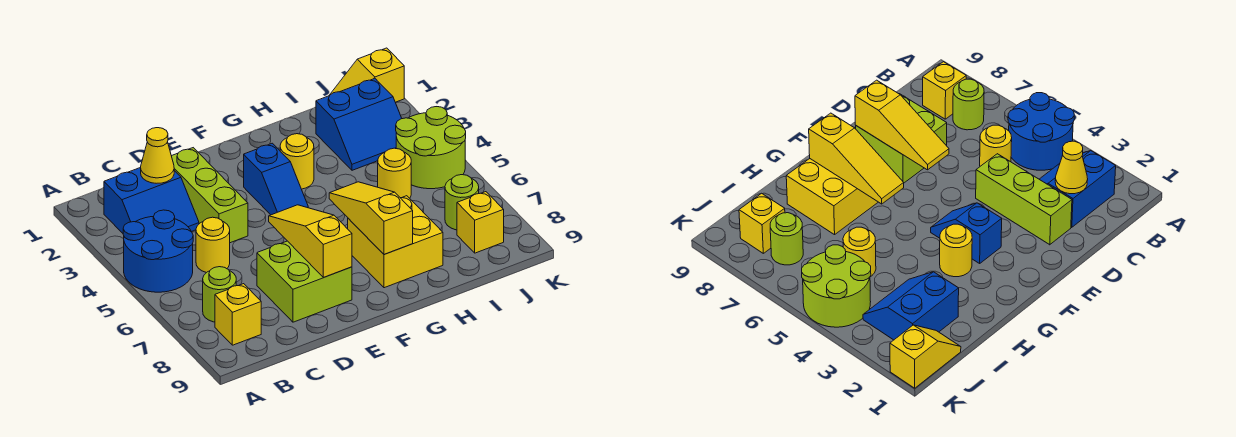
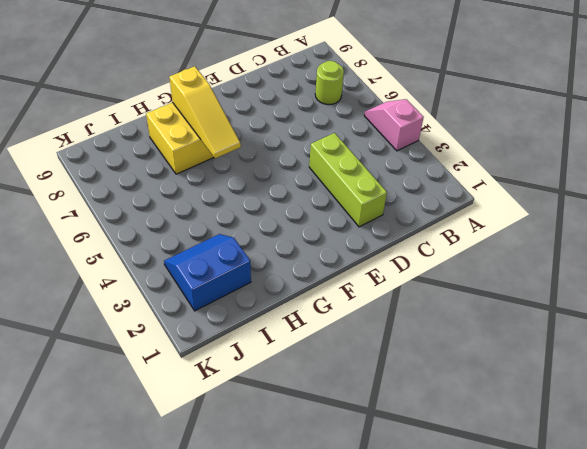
pink slope A4:A5 level 1 top 4 -> blue round brick A4:B5 level 1
none -> blue slope B2:C3 level 1 top 2
none -> yellow brick B8 level 1
none -> yellow round brick C5 level 1

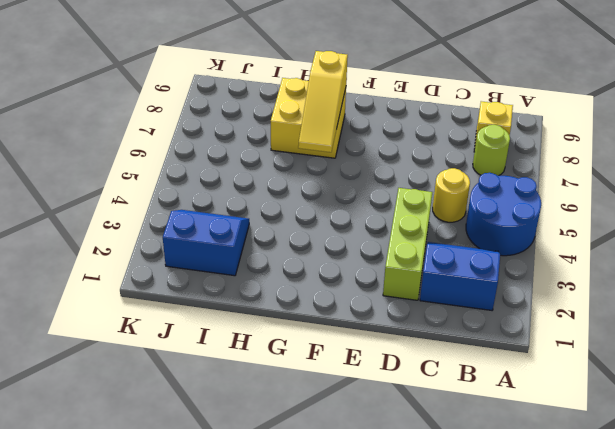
none -> lime brick D7:E8 level 1
none -> blue slope F3:F4 level 1 top 3
none -> yellow round brick G3 level 1

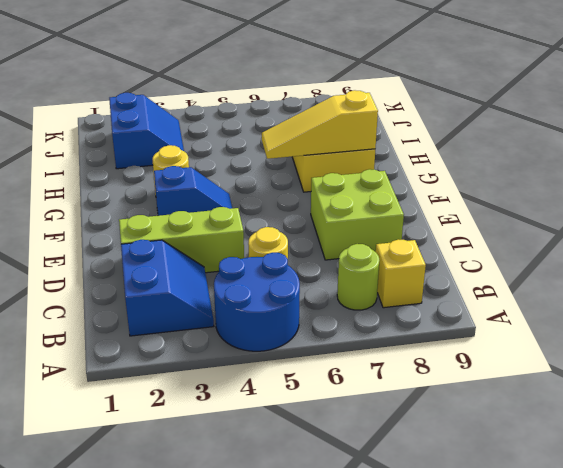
none -> yellow round brick I5 level 1
none -> yellow slope J1:K1 level 1 top K
none -> lime round brick J4:K5 level 1

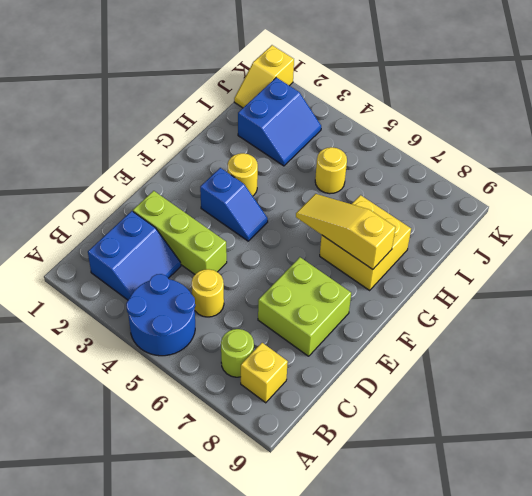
none -> lime round brick J4:K5 level 1
none -> lime round brick J7 level 1
none -> yellow brick J8 level 1

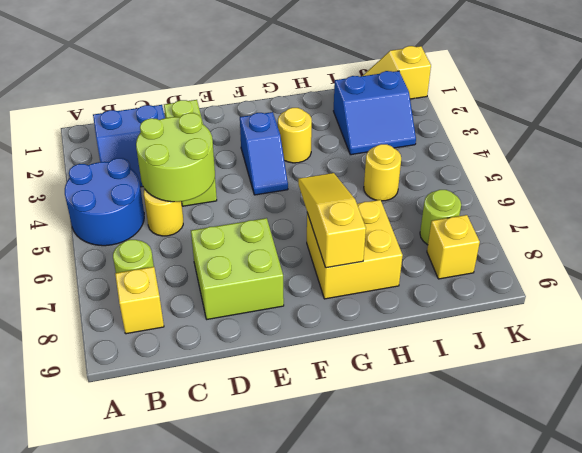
lime round brick C4:D5 level 2 -> lime round brick J4:K5 level 1
none -> yellow cone C2 level 2
none -> yellow slope E6:E8 level 2 top 8

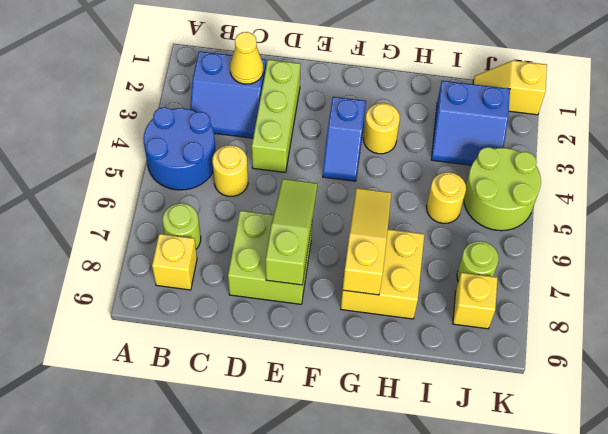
lime slope E6:E8 level 2 top 8 -> yellow slope E6:E8 level 2 top 8

